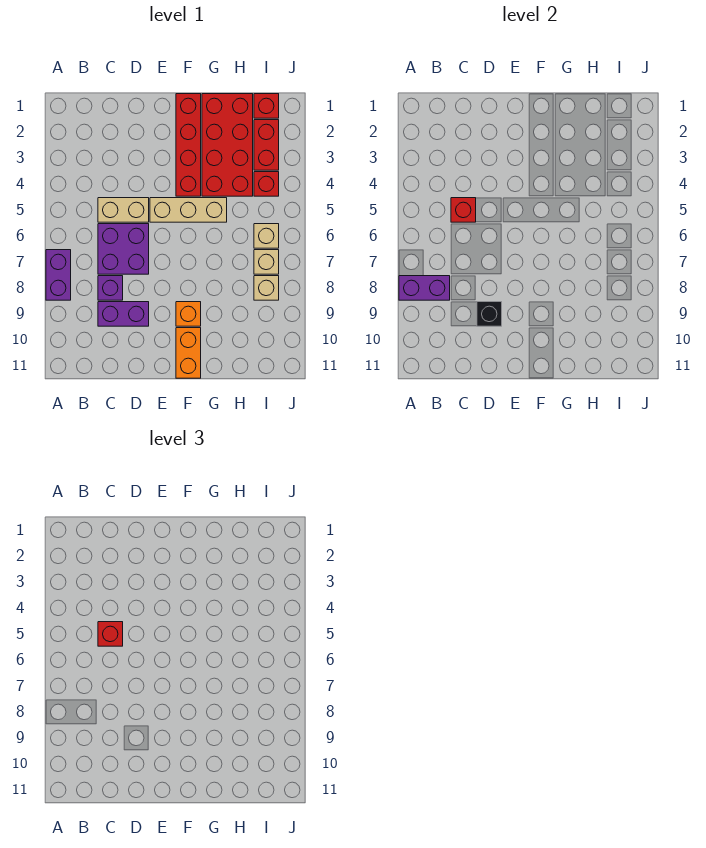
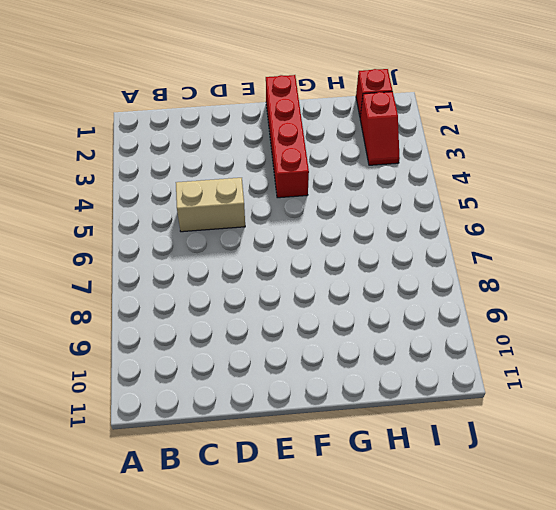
red slope I2:I3 level 1 top 2 -> red brick I2:I3 level 1
none -> purple brick A7:A8 level 1
none -> purple brick C6:D7 level 1
none -> purple brick C8 level 1

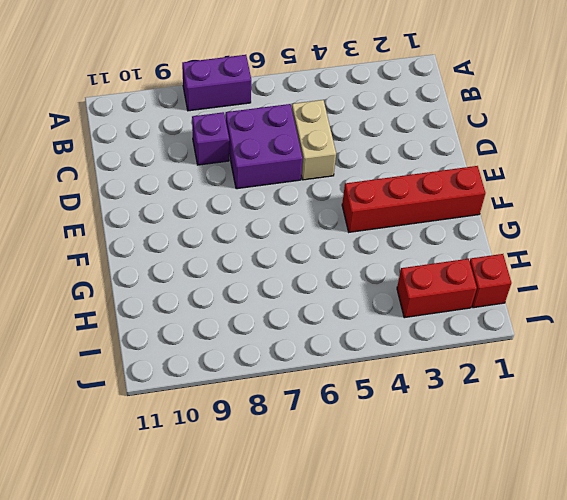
none -> purple brick C9:D9 level 1
none -> tan brick E5:G5 level 1
none -> orange brick F9 level 1

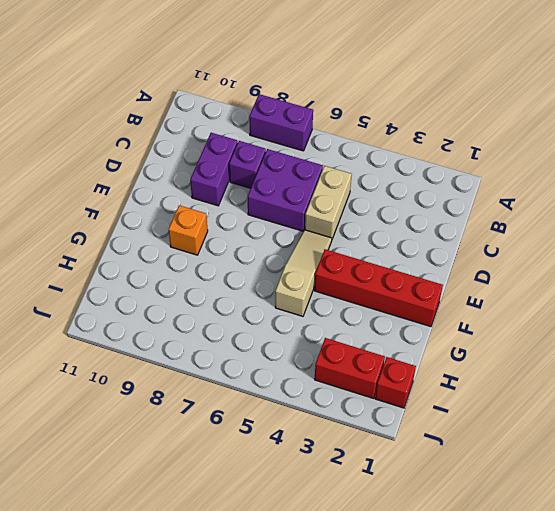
tan slope E5:G5 level 1 top G -> tan brick E5:G5 level 1
none -> orange brick F10:F11 level 1
none -> red brick G1:H4 level 1
none -> red brick I4 level 1

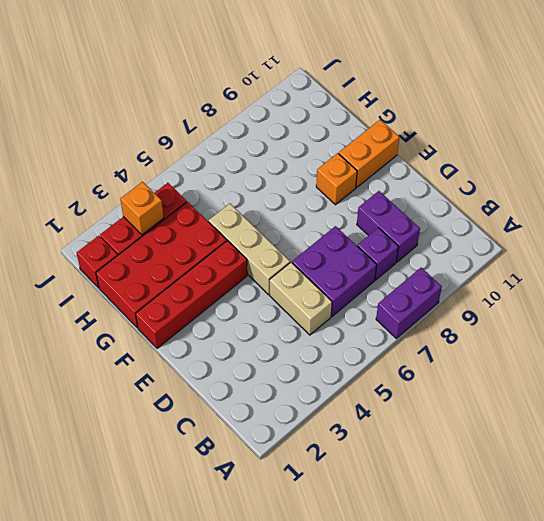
orange brick I3 level 2 -> none
none -> tan brick I6 level 1
none -> tan brick I7 level 1
none -> tan brick I8 level 1

